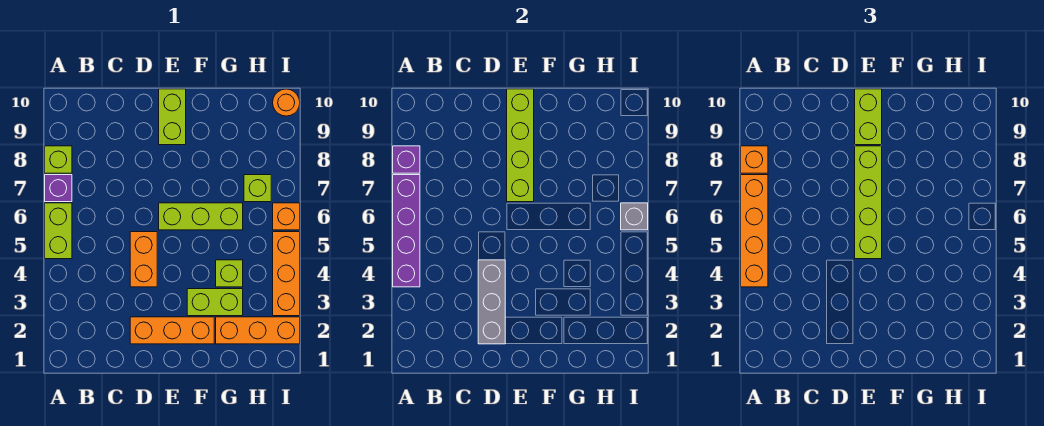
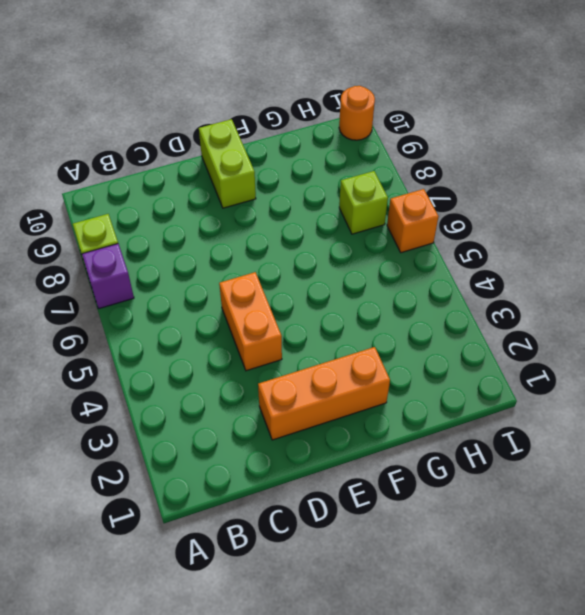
none -> lime brick A5:A6 level 1
none -> lime brick E6:G6 level 1
none -> lime brick F3:G3 level 1

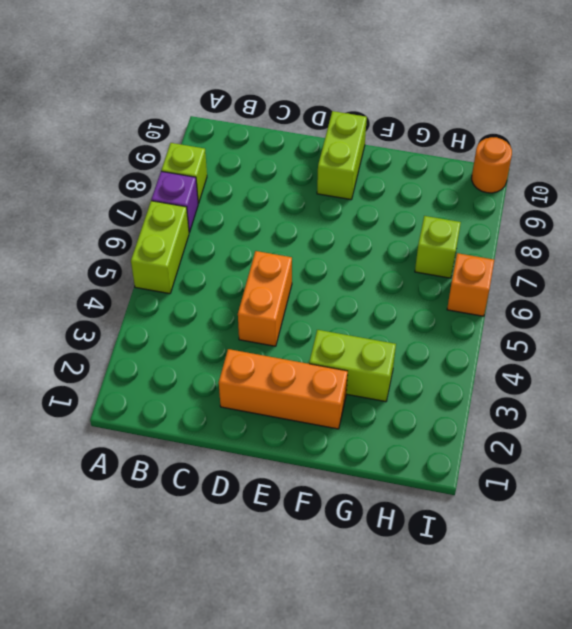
none -> lime brick E6:G6 level 1
none -> orange brick G2:I2 level 1
none -> lime brick G4 level 1

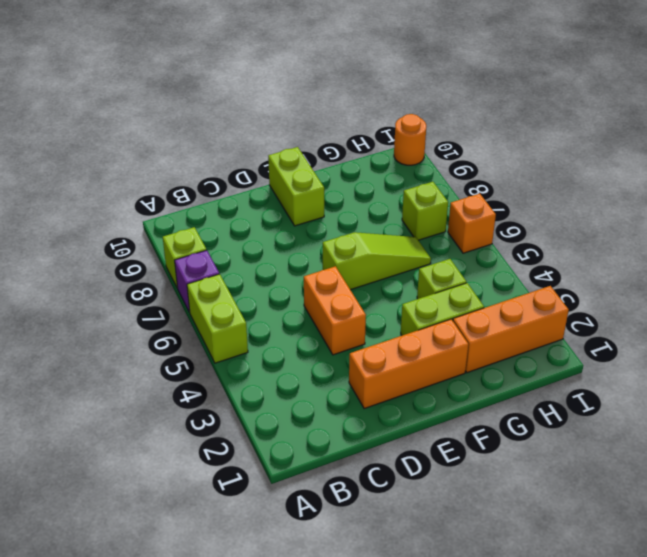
lime slope E6:G6 level 1 top E -> lime brick E6:G6 level 1
none -> orange brick I3:I5 level 1
none -> purple brick A4:A7 level 2
none -> purple brick A8 level 2

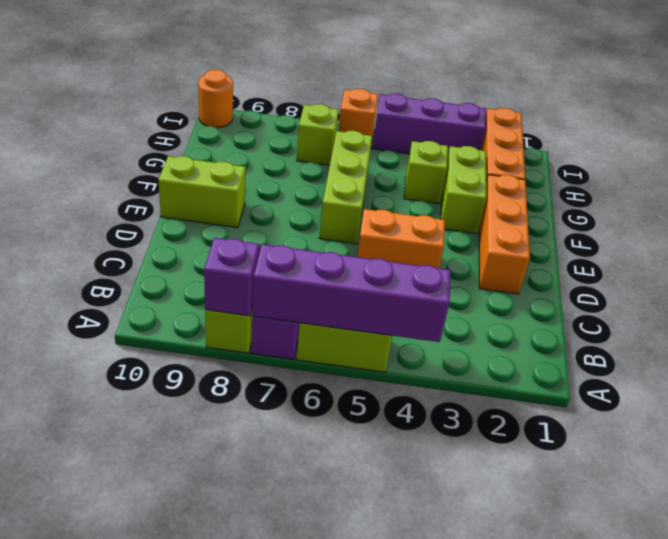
purple brick I3:I5 level 1 -> orange brick I3:I5 level 1
none -> grey brick D2:D4 level 2
none -> lime brick E7:E10 level 2
none -> grey brick I6 level 2

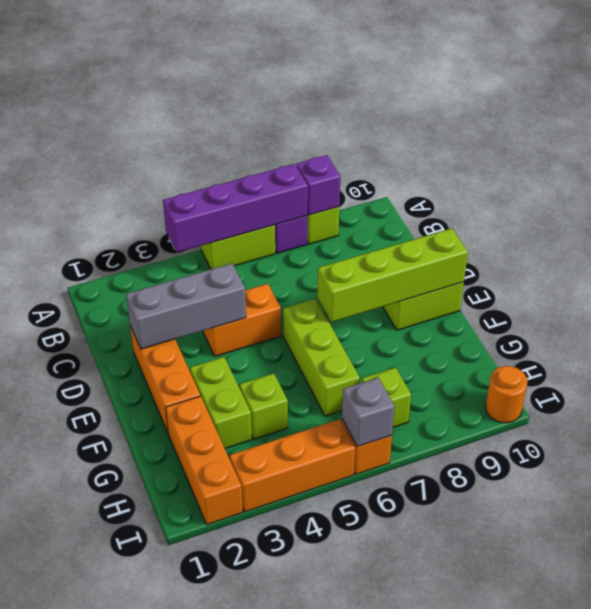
none -> orange brick A4:A7 level 3
none -> orange brick A8 level 3
none -> lime brick E5:E8 level 3

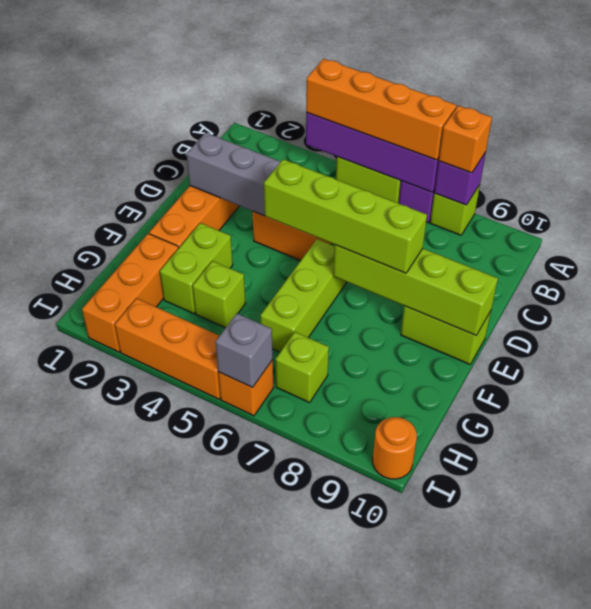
none -> lime brick E9:E10 level 3

